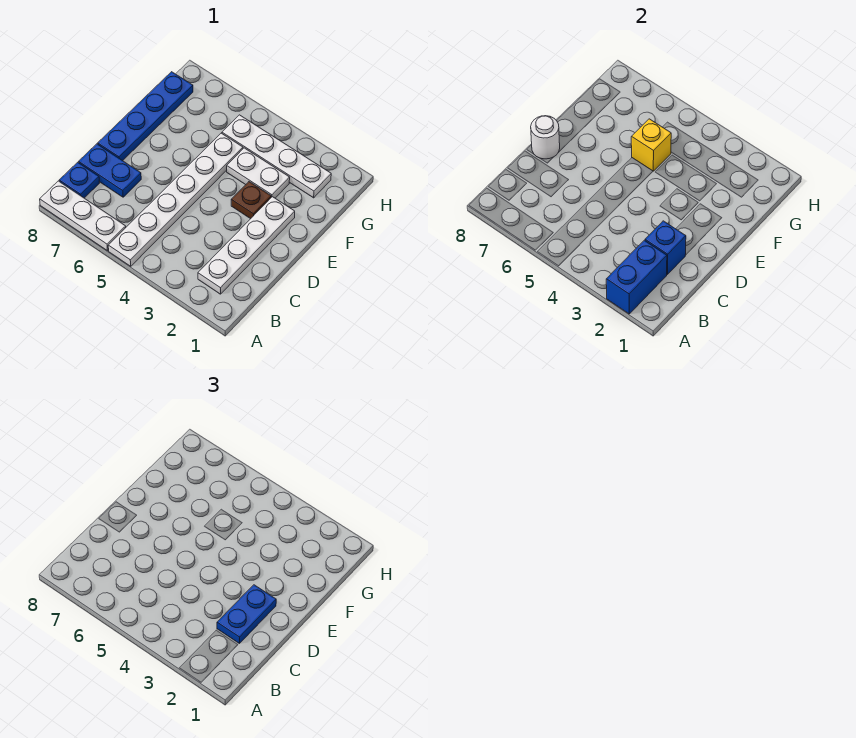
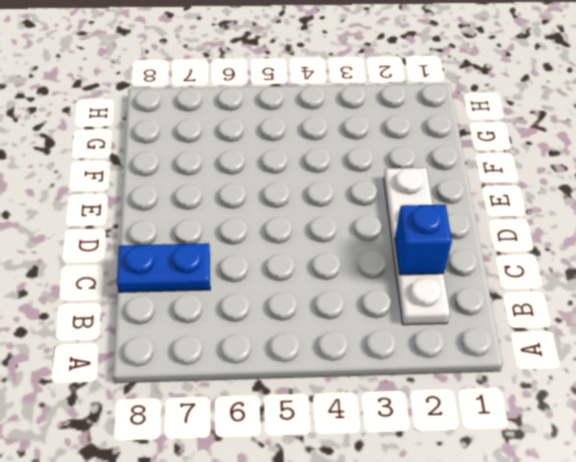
none -> white plate A5:F5 level 1
none -> white plate A6:A8 level 1
none -> blue plate B8 level 1

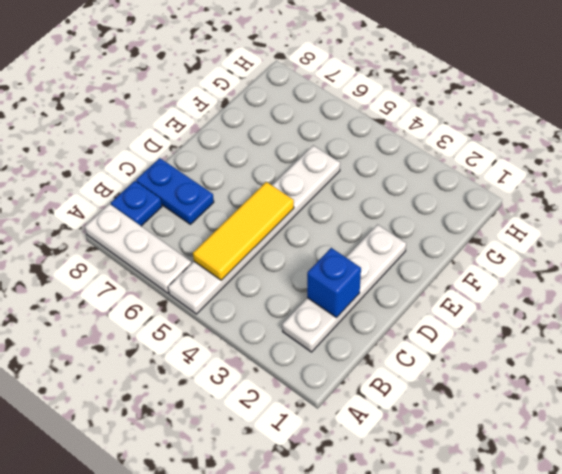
yellow tile B5:D5 level 2 -> none
none -> blue plate D8:G8 level 1
none -> brown plate E3 level 1
none -> white plate F3:F4 level 1

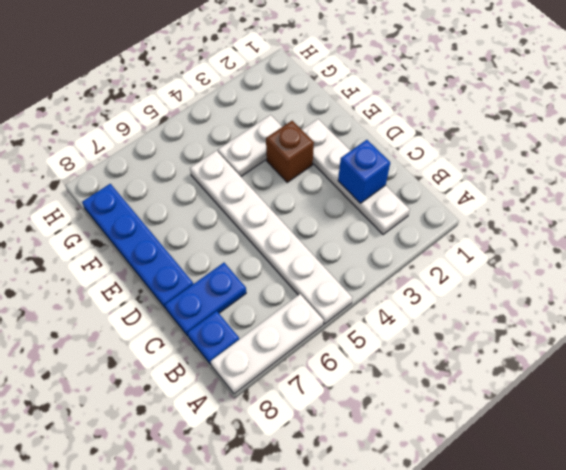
brown brick E3 level 1 -> brown plate E3 level 1
none -> white plate G2:G5 level 1
none -> blue brick A2:B2 level 2
none -> white round brick D8 level 2

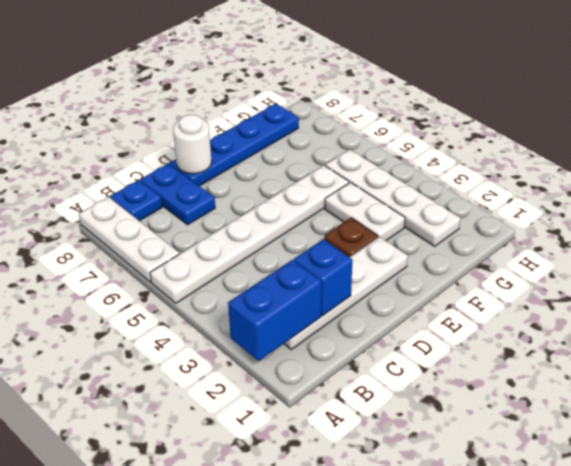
none -> yellow brick F5 level 2
none -> blue plate C2:D2 level 3

